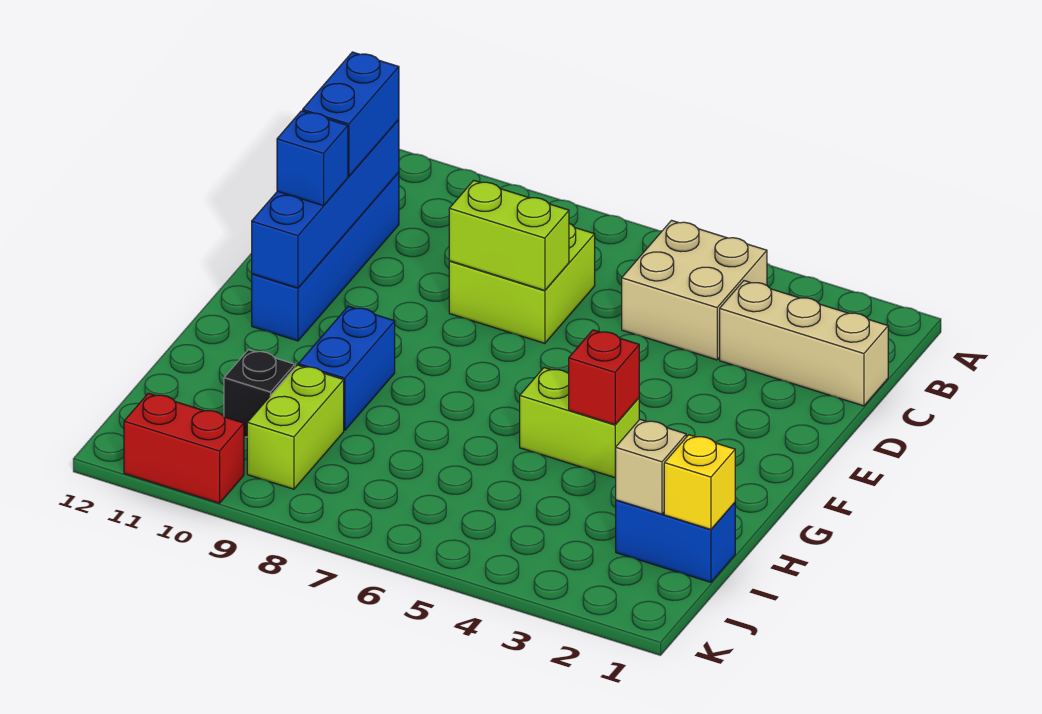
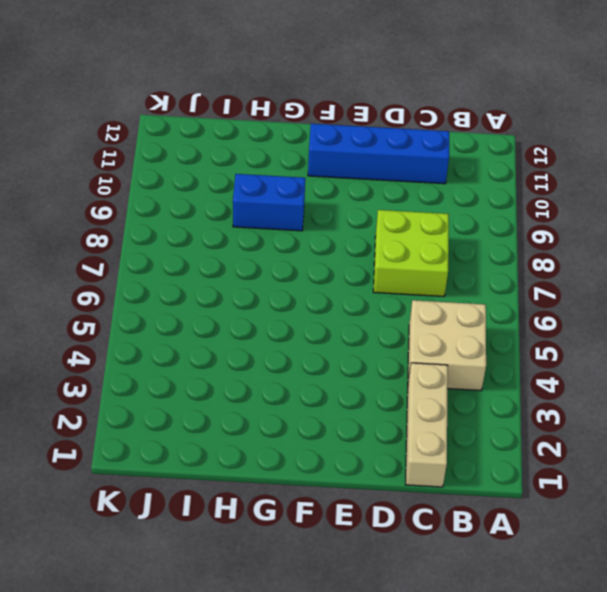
none -> lime brick G4:G5 level 1
none -> blue brick I1:I2 level 1
none -> lime brick I9:J9 level 1

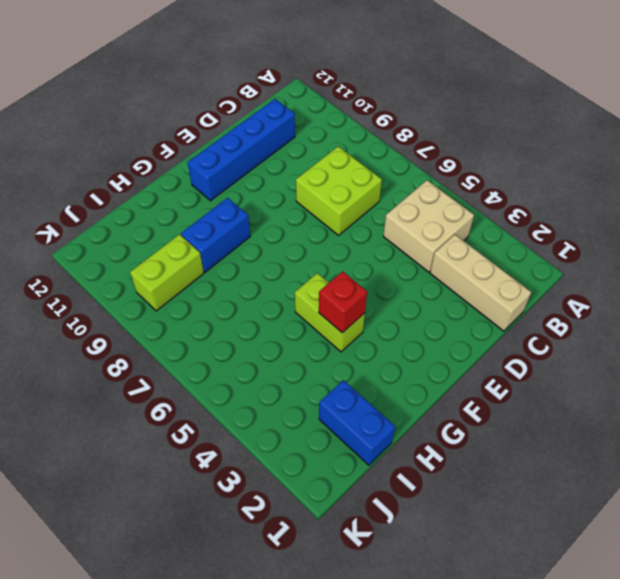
none -> black brick I10 level 1
none -> red brick K10:K11 level 1
none -> blue brick C11:F11 level 2

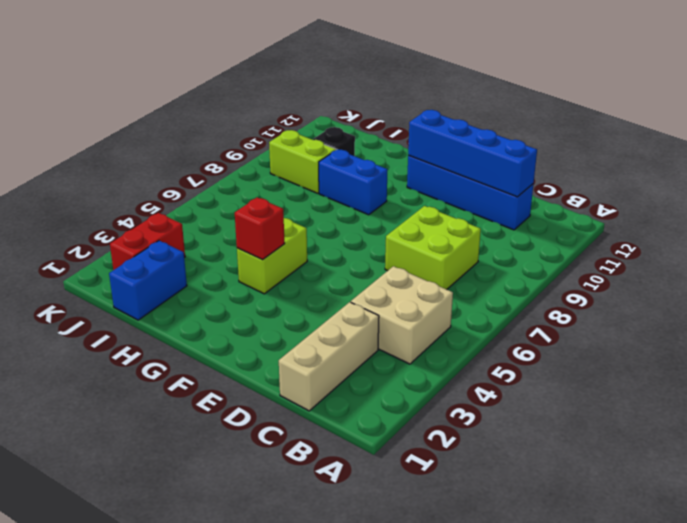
red brick J2:J3 level 1 -> red brick K10:K11 level 1
none -> lime brick D7:D8 level 2
none -> yellow brick I1 level 2
none -> tan brick I2 level 2

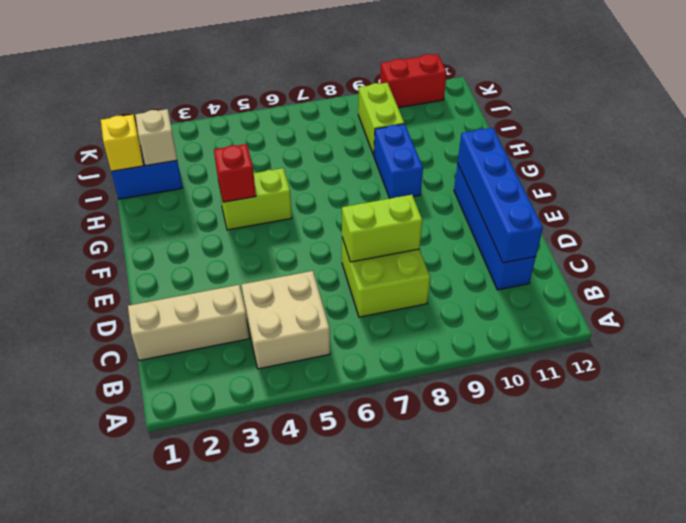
none -> black brick I10 level 1
none -> blue brick C11:D11 level 3
none -> blue brick E11 level 3

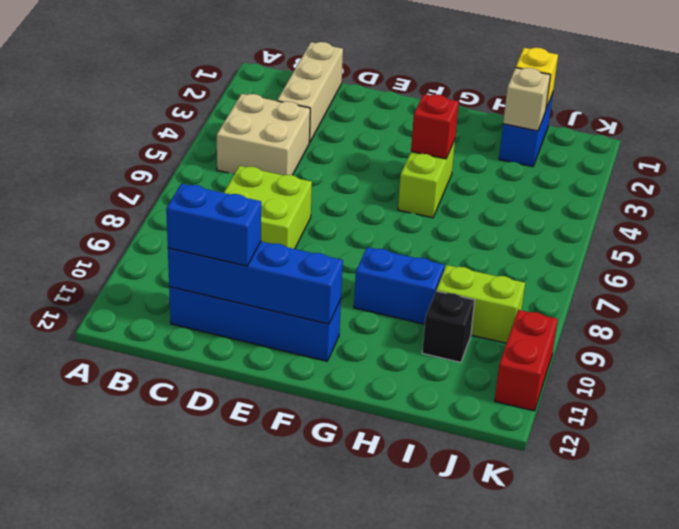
none -> lime brick D7:D8 level 2
none -> blue brick E11 level 3

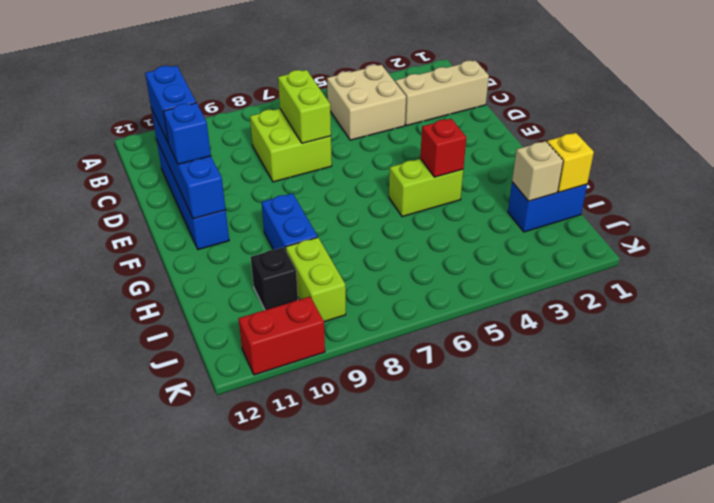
lime brick C7:D7 level 2 -> lime brick D7:D8 level 2

